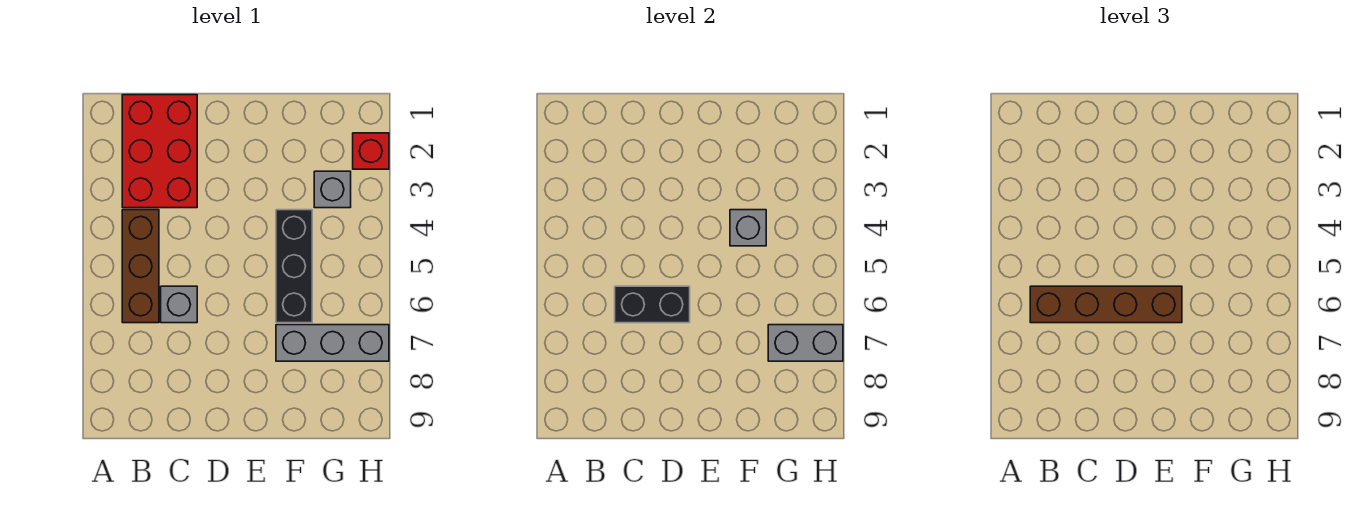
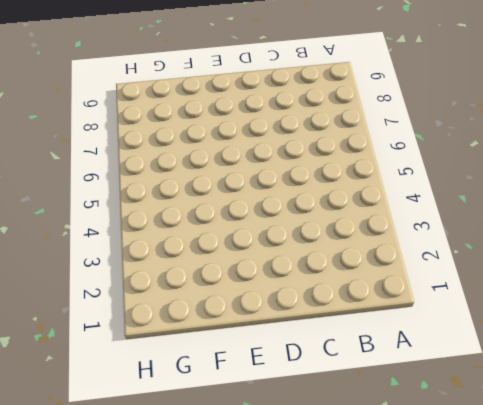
none -> red brick B1:C3 level 1
none -> brown brick B4:B6 level 1

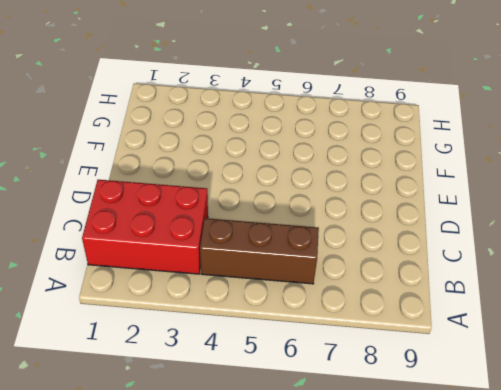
none -> grey brick C6 level 1
none -> black brick F4:F6 level 1

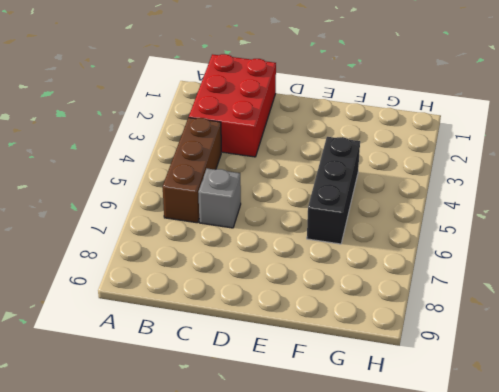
none -> grey brick F7:H7 level 1
none -> grey brick G3 level 1

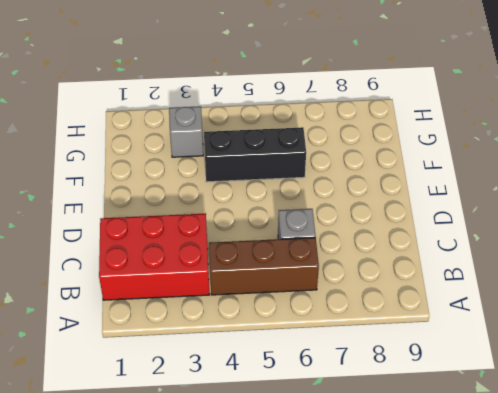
none -> grey brick F7:H7 level 1
none -> red brick H2 level 1

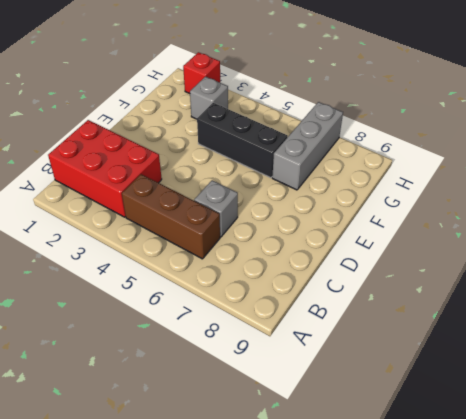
none -> black brick C6:D6 level 2
none -> grey brick F4 level 2

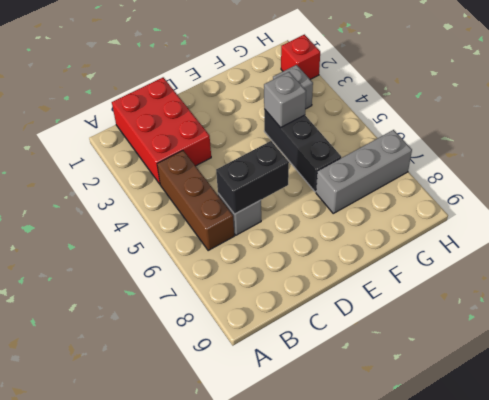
none -> grey brick G7:H7 level 2
none -> brown brick B6:E6 level 3

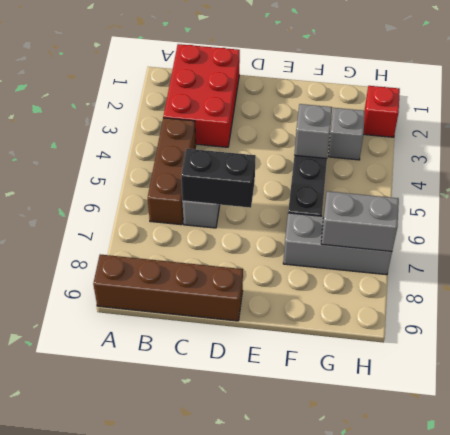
brown brick A9:D9 level 1 -> brown brick B6:E6 level 3

